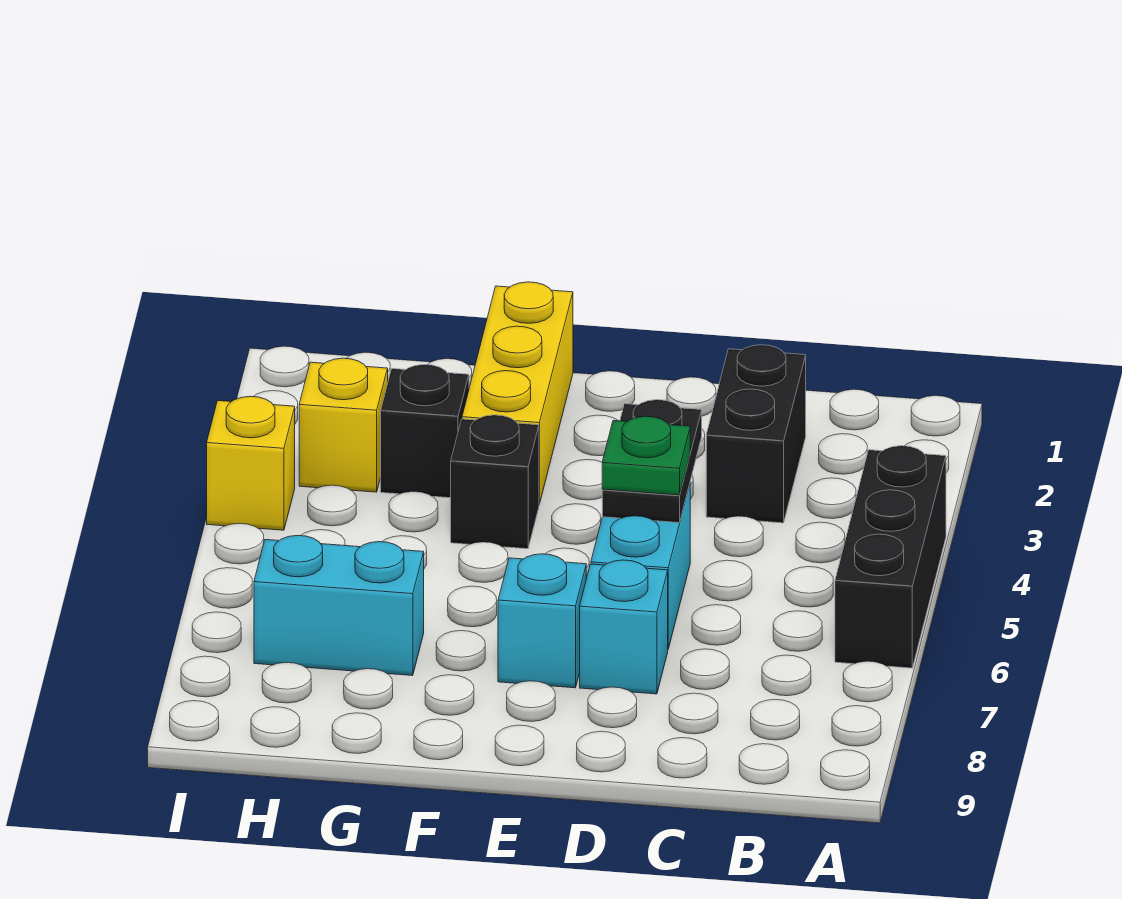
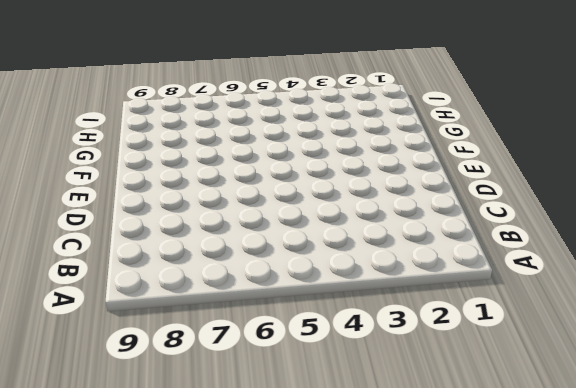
none -> black brick A4:A6 level 1
none -> black brick C2:C3 level 1
none -> cyan brick D5:D6 level 1

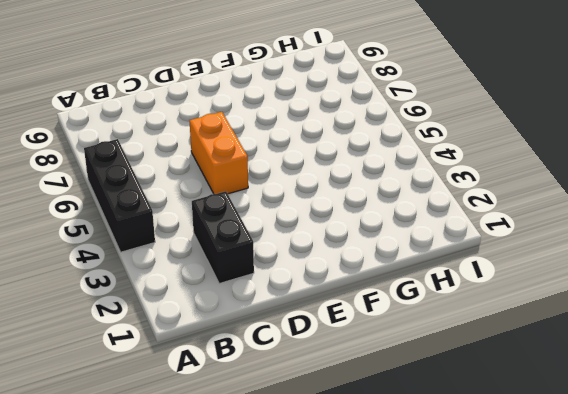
orange brick D5:D6 level 1 -> cyan brick D5:D6 level 1
none -> cyan brick D7 level 1
none -> cyan brick E7 level 1
none -> yellow brick F1:F3 level 1

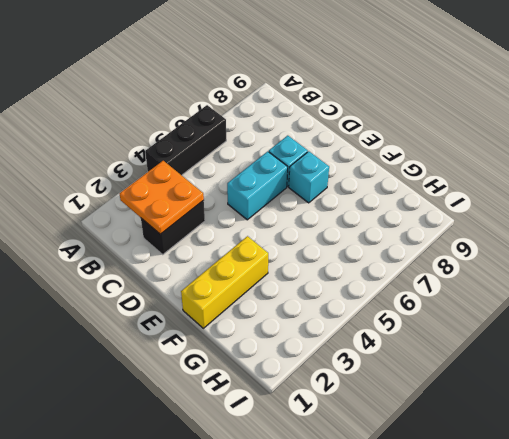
orange plate B2:C3 level 2 -> none
none -> black brick F4 level 1
none -> black brick G3 level 1
none -> cyan brick G7:H7 level 1

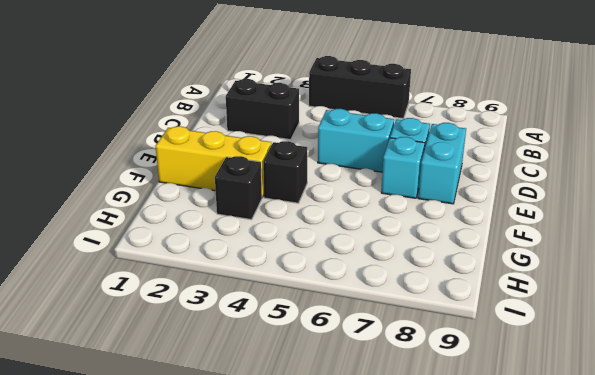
cyan brick D8:E8 level 1 -> cyan brick G7:H7 level 1
none -> yellow brick H3 level 1
none -> yellow brick I4 level 1
none -> black plate D4:D5 level 2

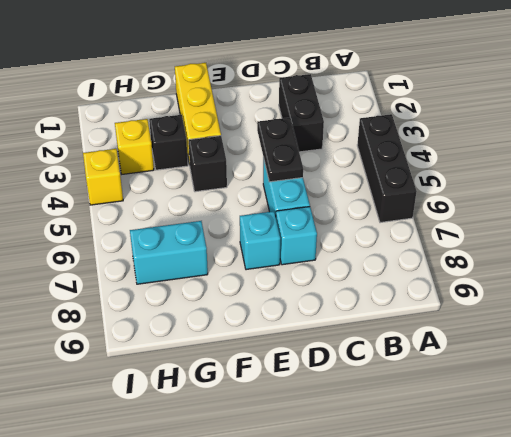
none -> green plate D5 level 3

